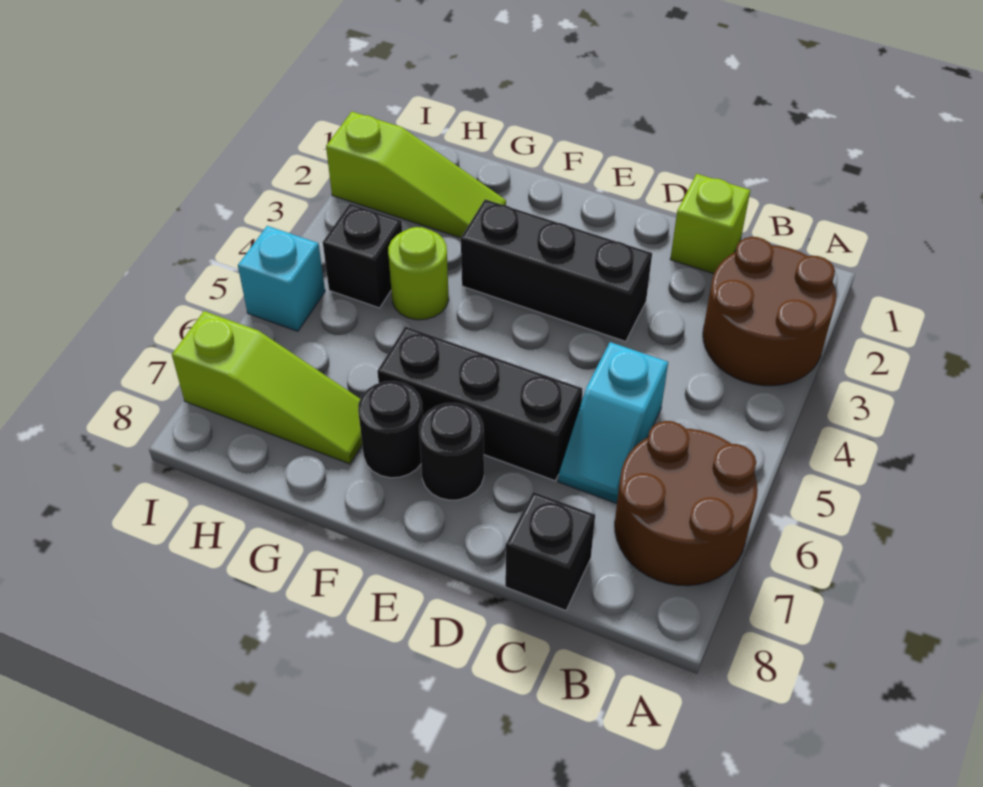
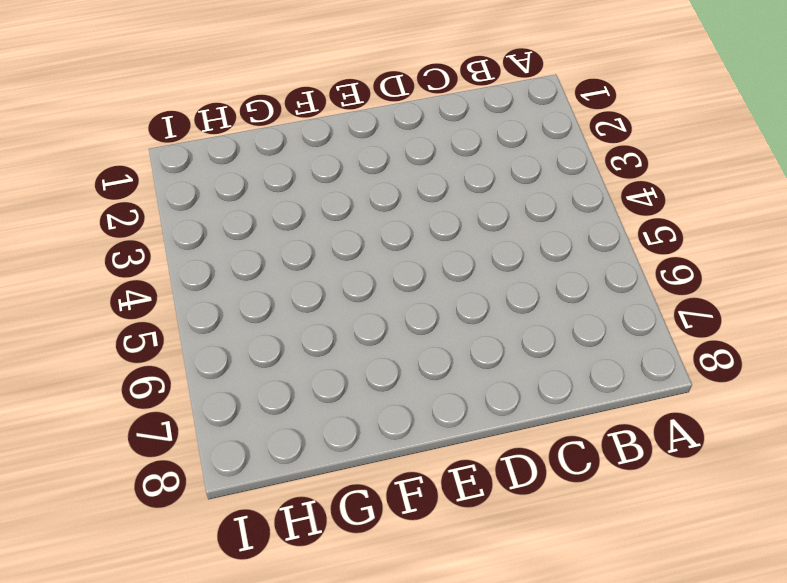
none -> brown round brick A2:B3 level 1
none -> brown round brick A6:B7 level 1
none -> lime brick C1 level 1

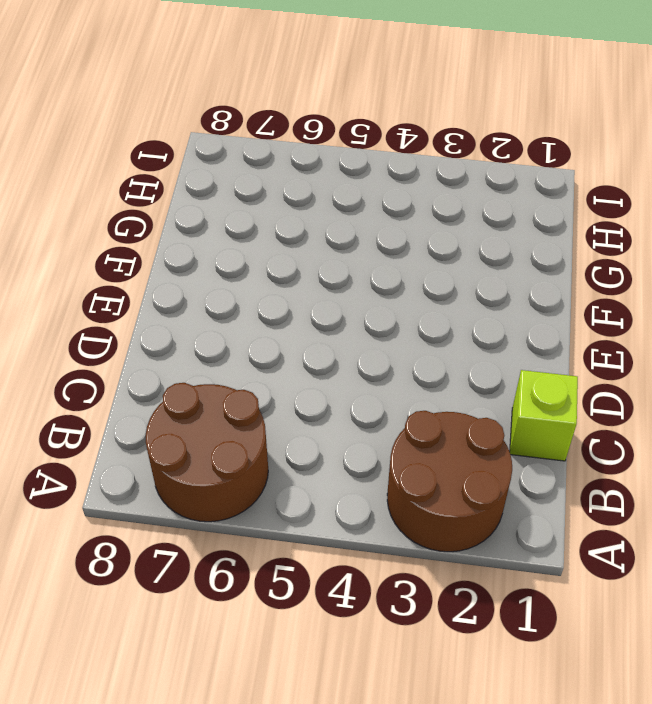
none -> cyan slope C5:C6 level 1 top 5
none -> black brick C8 level 1
none -> black brick D3:F3 level 1

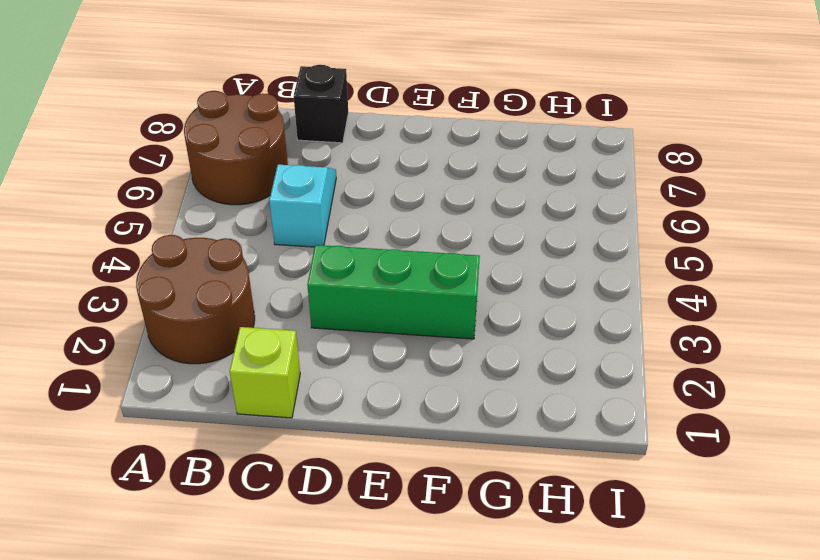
green brick D3:F3 level 1 -> black brick D3:F3 level 1
none -> black brick D6:F6 level 1
none -> black round brick E7 level 1
none -> black round brick F7 level 1

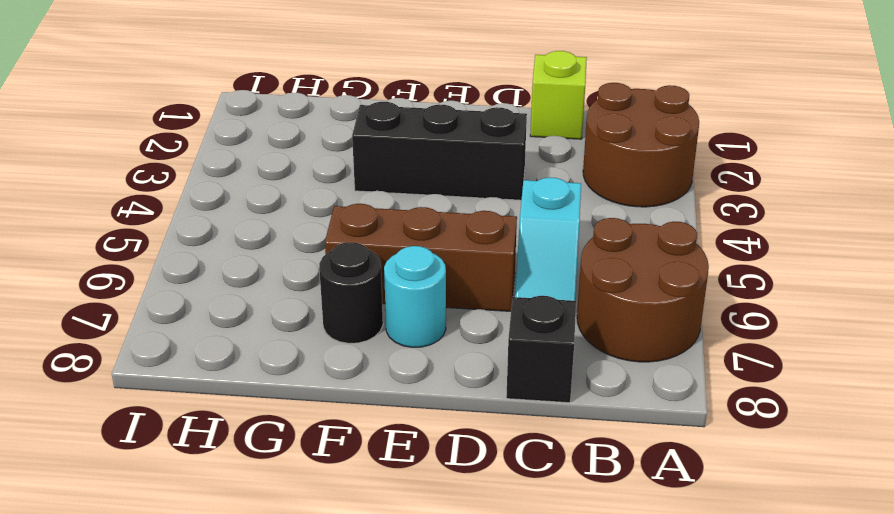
brown brick D6:F6 level 1 -> black brick D6:F6 level 1
cyan round brick E7 level 1 -> black round brick E7 level 1
none -> lime slope G2:I2 level 1 top I
none -> lime round brick G4 level 1
none -> lime slope G7:I7 level 1 top I

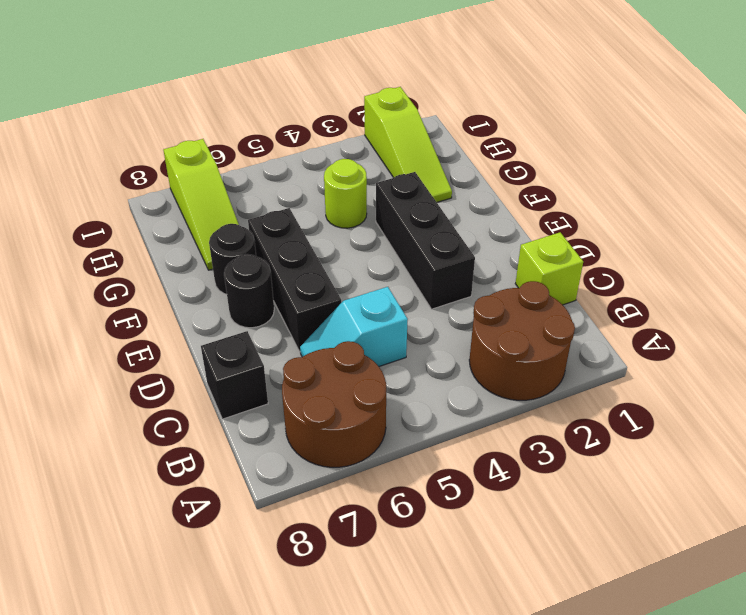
none -> black brick H4 level 1
none -> cyan brick I5 level 1

